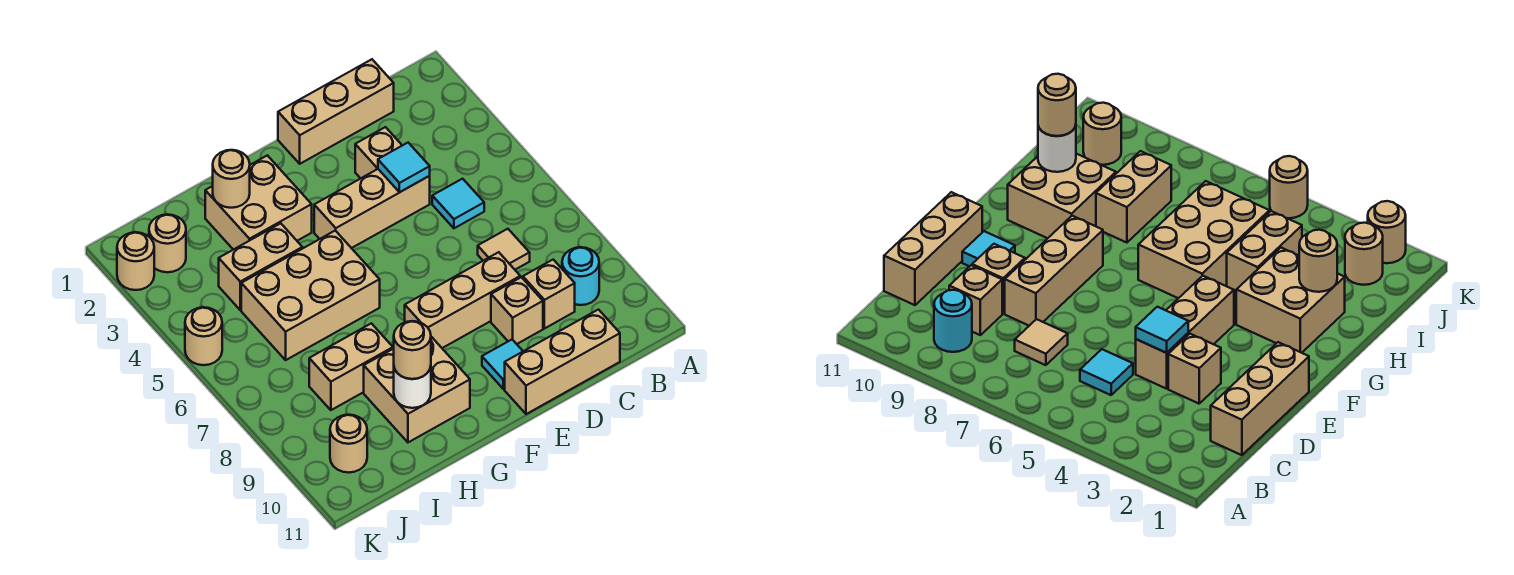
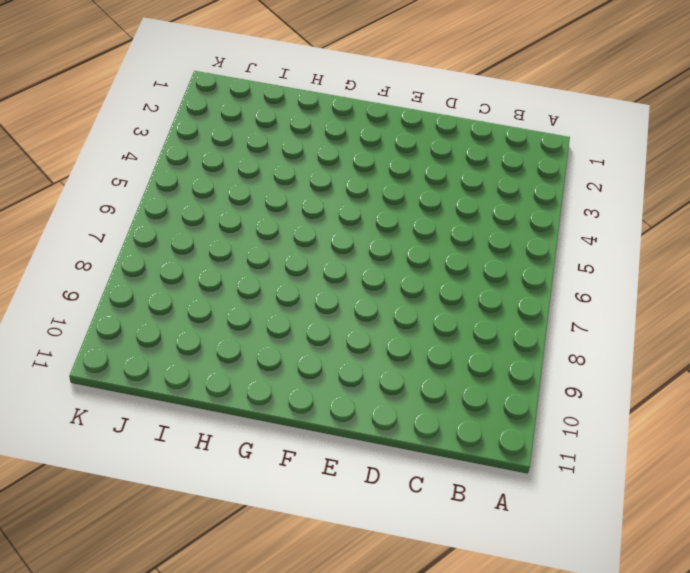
none -> cyan round brick B9 level 1
none -> tan brick C1:E1 level 1
none -> cyan tile C5 level 1

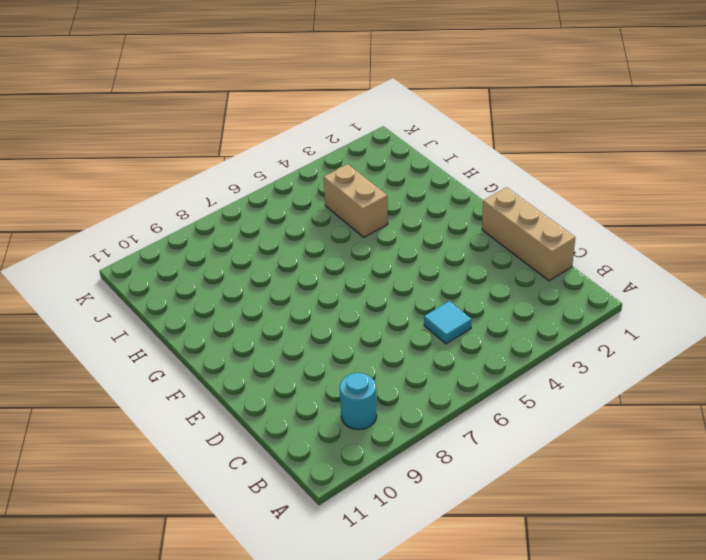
none -> tan tile C7 level 1
none -> tan brick C9 level 1
none -> tan brick C11:E11 level 1

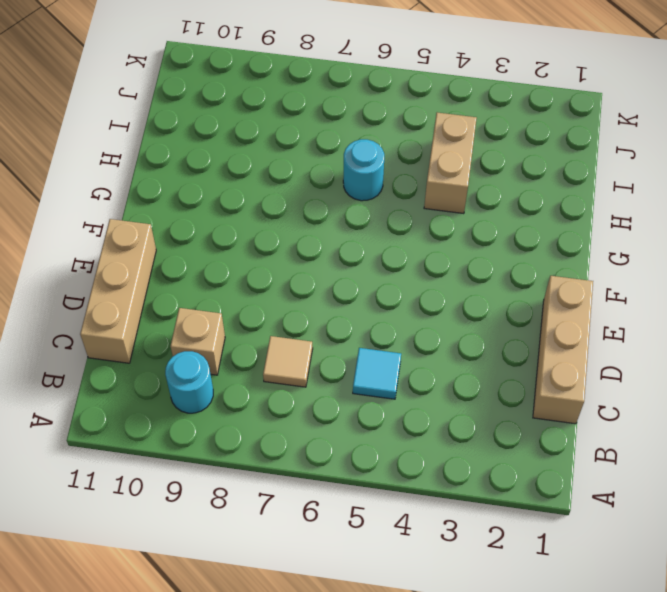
cyan round brick H6 level 1 -> tan brick G5:I6 level 1
none -> tan brick D3 level 1
none -> tan brick D4:F4 level 1
none -> tan brick D8:F8 level 1

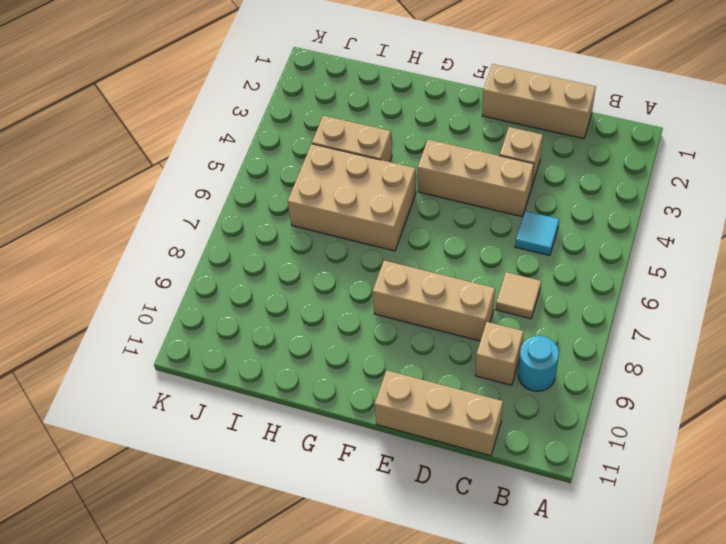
none -> tan brick D9 level 1
none -> cyan tile E10 level 1
none -> tan brick G2:H3 level 1

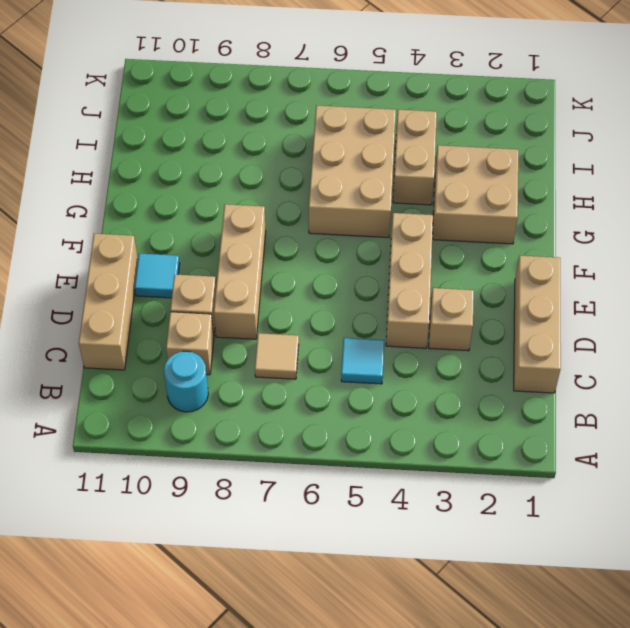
none -> tan brick G9:H10 level 1
none -> tan brick H8:I8 level 1
none -> tan round brick J2 level 1

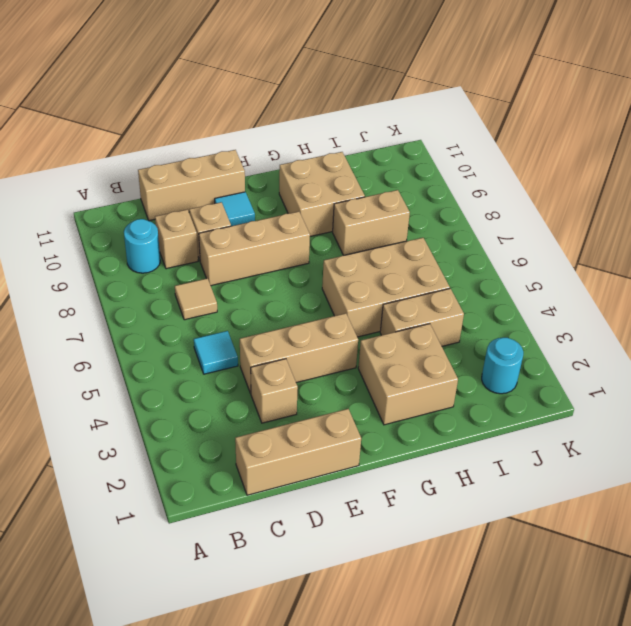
cyan round brick J2 level 1 -> tan round brick J2 level 1
none -> tan round brick J10 level 1
none -> tan round brick K2 level 1
none -> tan round brick K5 level 1

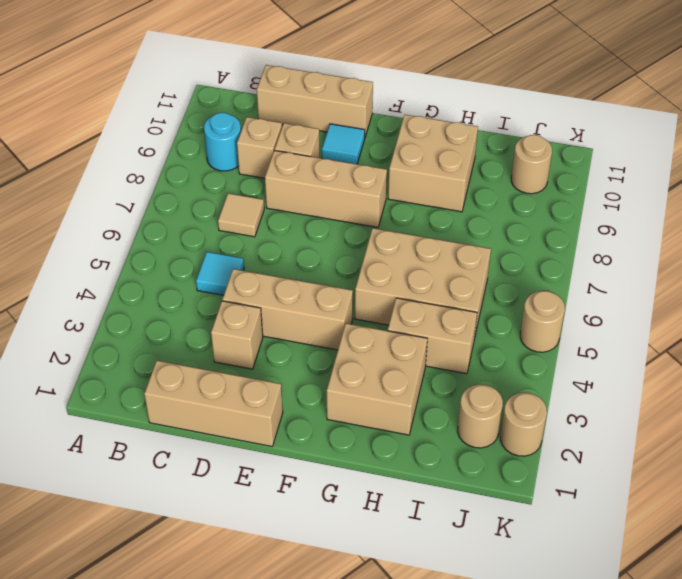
none -> tan brick H8:I8 level 1
none -> cyan tile D4 level 2
none -> tan round brick H2 level 2

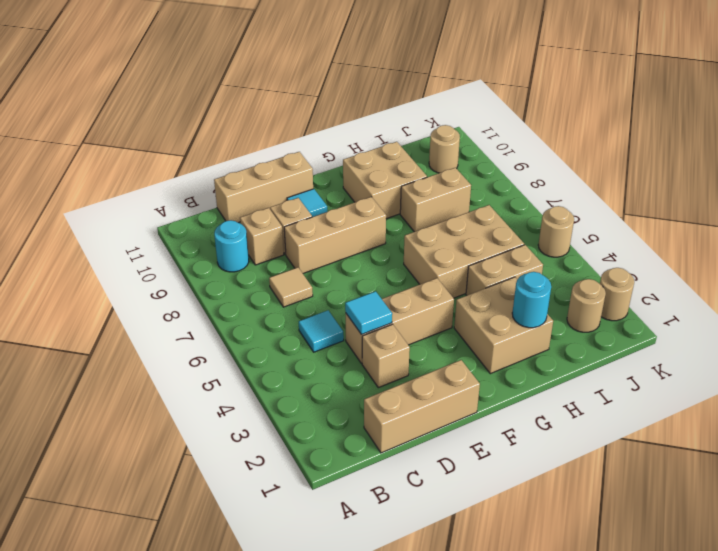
cyan round brick H2 level 2 -> tan round brick H2 level 2
none -> white round brick H10 level 2
none -> tan round brick H10 level 3

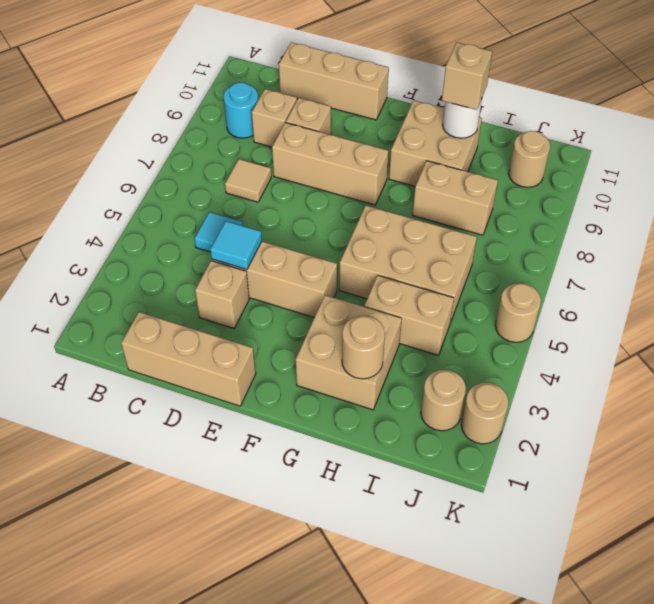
tan brick H10 level 3 -> tan round brick H10 level 3
none -> cyan tile E10 level 1

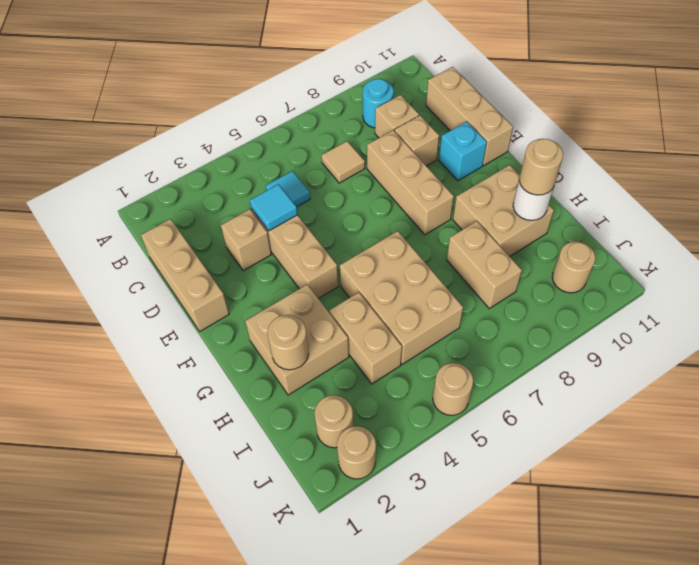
cyan brick E10 level 1 -> cyan tile E10 level 1

